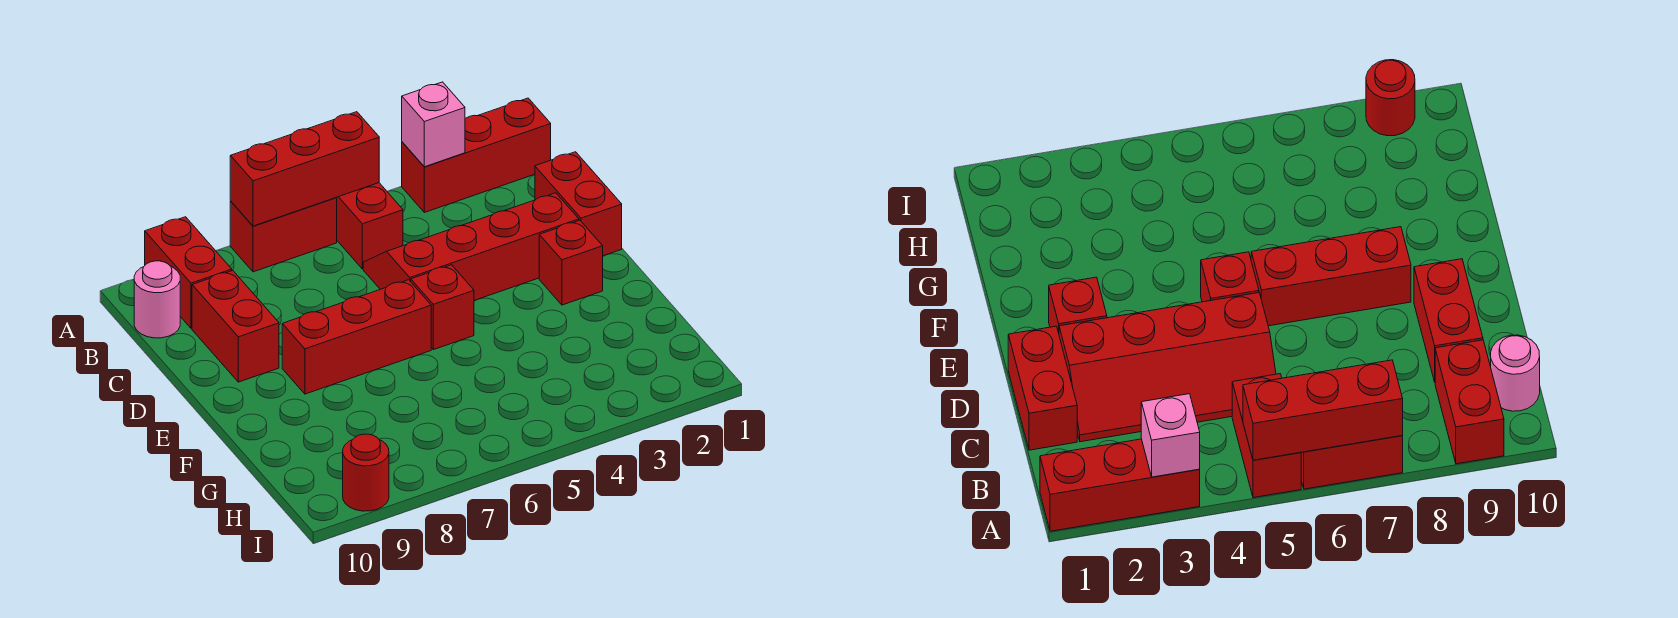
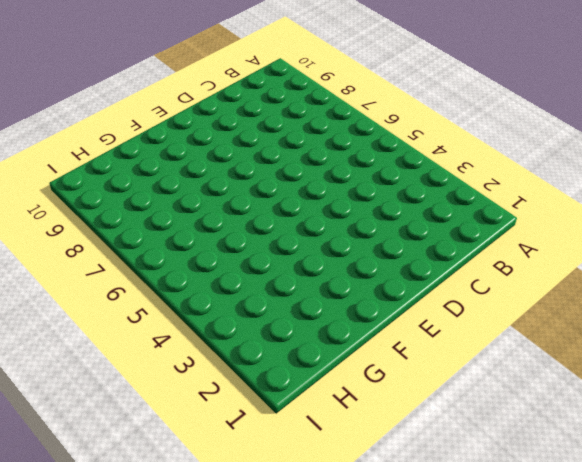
none -> red brick A1:A3 level 1
none -> red brick A5:B5 level 1
none -> red brick A6:A7 level 1

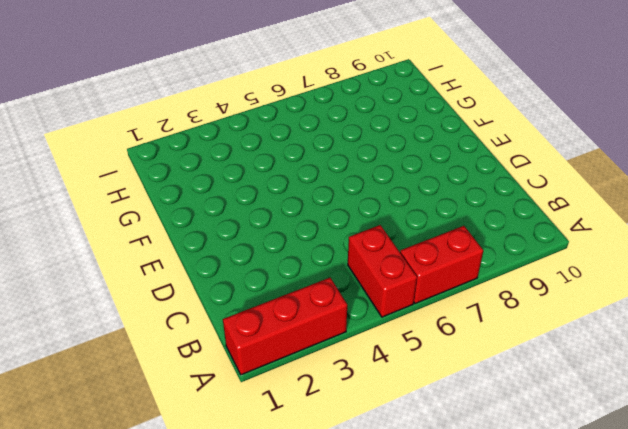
none -> red brick A9:B9 level 1
none -> pink round brick B10 level 1
none -> red brick C1:D1 level 1

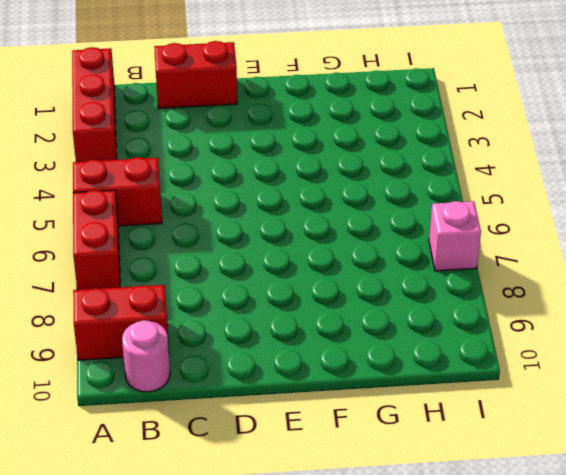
pink brick I7 level 1 -> pink brick A3 level 2
none -> red slope C2:D5 level 1 top D
none -> red brick C9:D9 level 1
none -> red brick E2 level 1

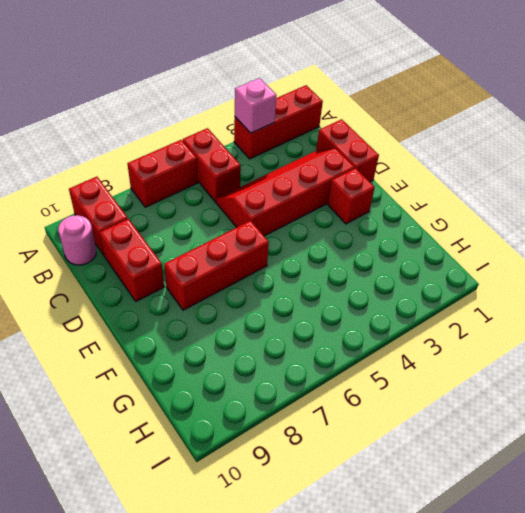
none -> red brick E5 level 1
none -> red round brick I9 level 1
none -> red brick A5:A7 level 2

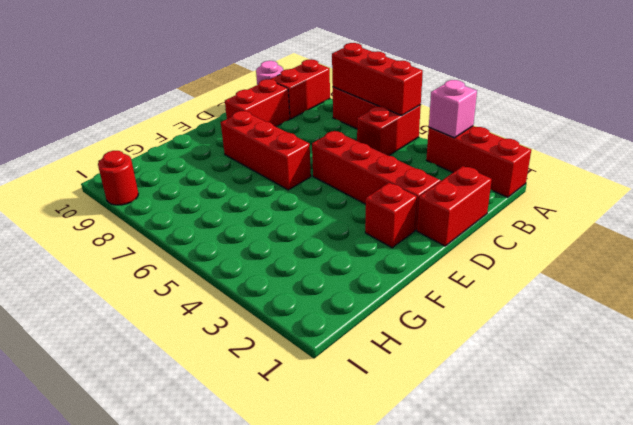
none -> red brick E5 level 1

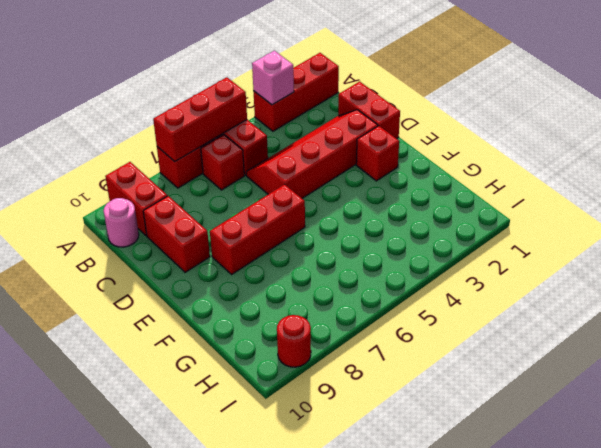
red brick B6 level 1 -> red brick E5 level 1

